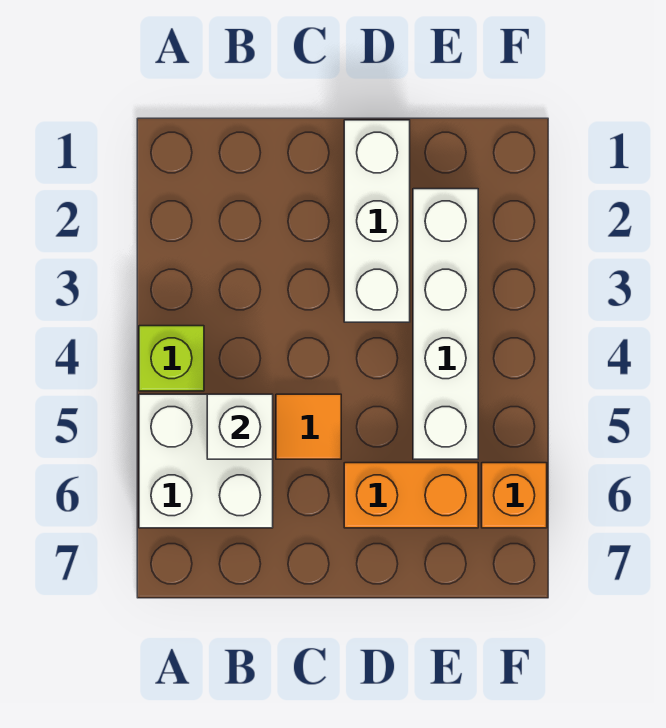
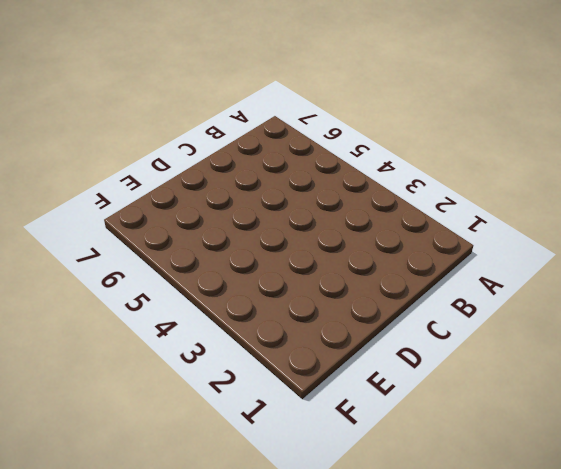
none -> lime brick A4 level 1
none -> white brick A5:B6 level 1

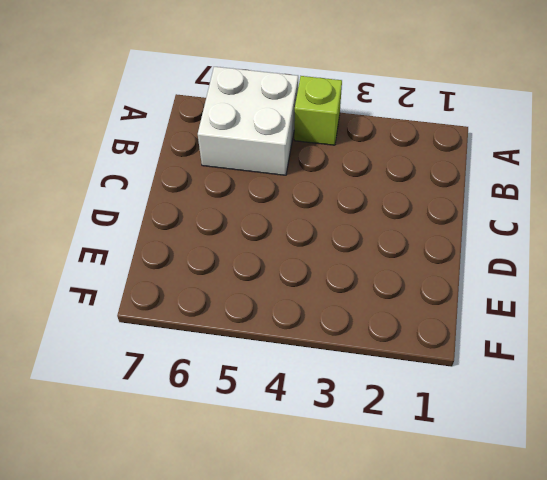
none -> orange tile C5 level 1
none -> white brick D1:D3 level 1

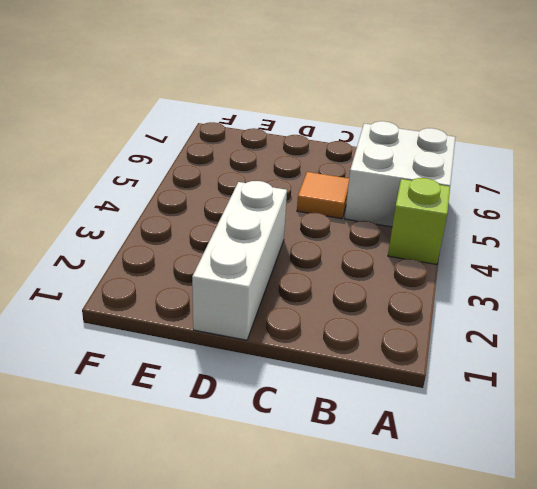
none -> orange brick D6:E6 level 1
none -> white brick E2:E5 level 1

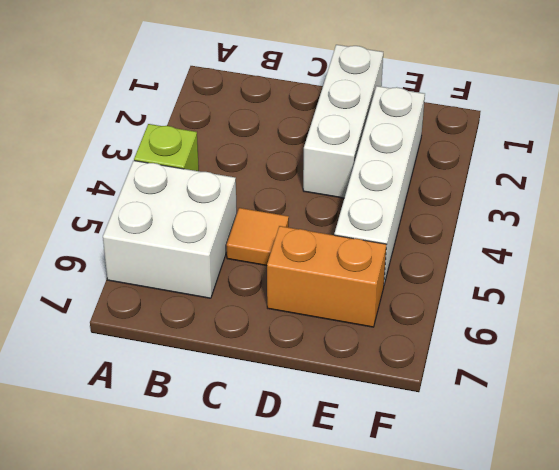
none -> orange brick F6 level 1
none -> white brick B5 level 2

